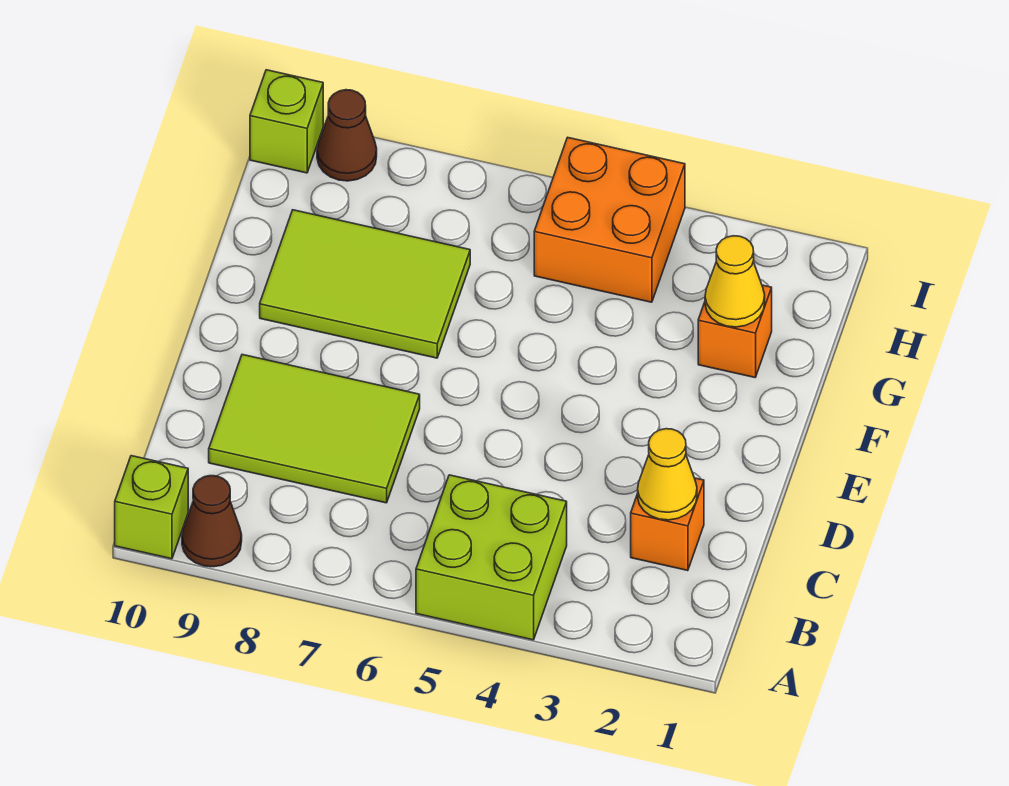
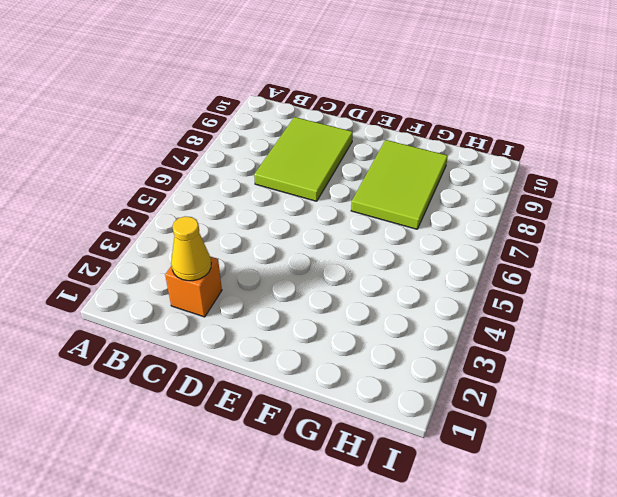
none -> lime brick A4:B5 level 1
none -> brown cone A9 level 1
none -> lime brick A10 level 1

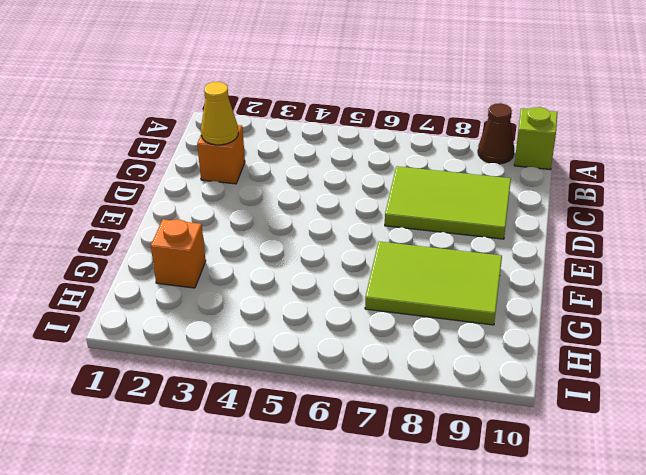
none -> lime brick A4:B5 level 1
none -> orange brick H4:I5 level 1
none -> brown cone I9 level 1

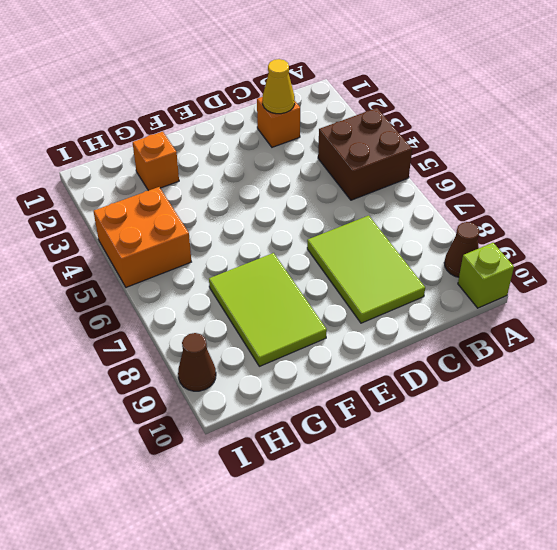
brown brick A4:B5 level 1 -> lime brick A4:B5 level 1
none -> lime brick I10 level 1
none -> yellow cone G2 level 2

